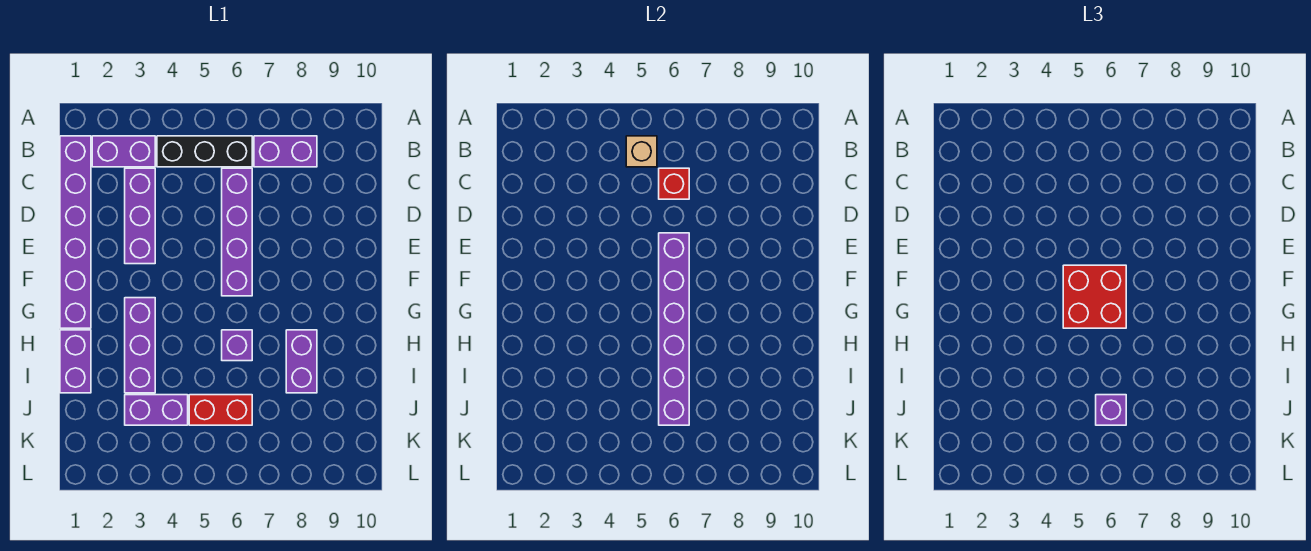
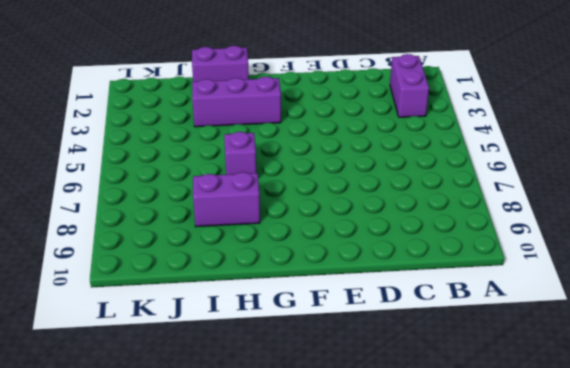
none -> purple brick B1:G1 level 1
none -> black brick B4:B6 level 1
none -> purple brick B7:B8 level 1

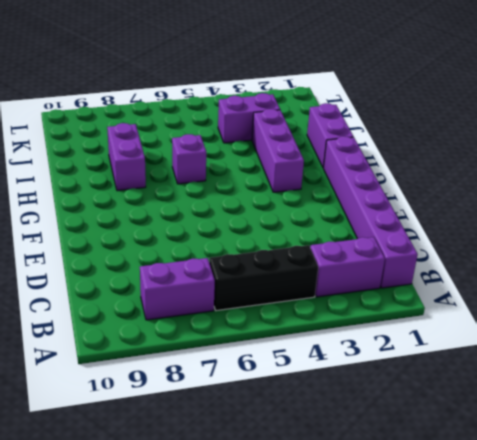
none -> purple brick C3:E3 level 1
none -> purple brick C6:F6 level 1
none -> red brick J5:J6 level 1

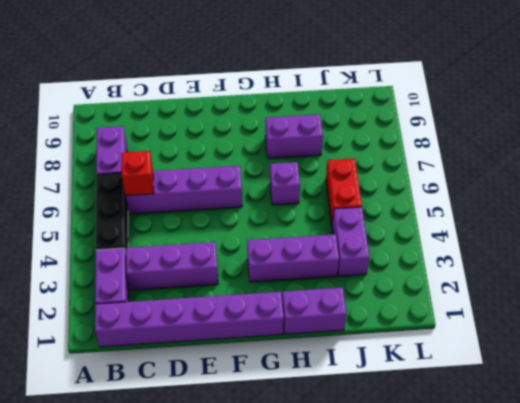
none -> tan brick B5 level 2
none -> purple brick E6:J6 level 2
none -> red brick F5:G6 level 3

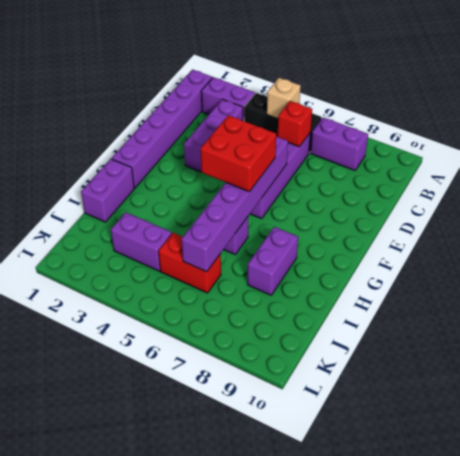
none -> purple brick G3:I3 level 1
none -> purple brick J6 level 3

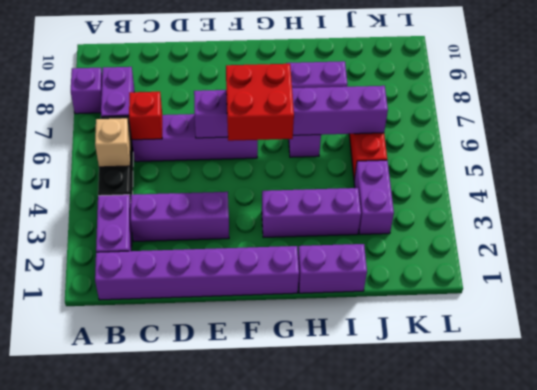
purple brick A8 level 1 -> purple brick J6 level 3

